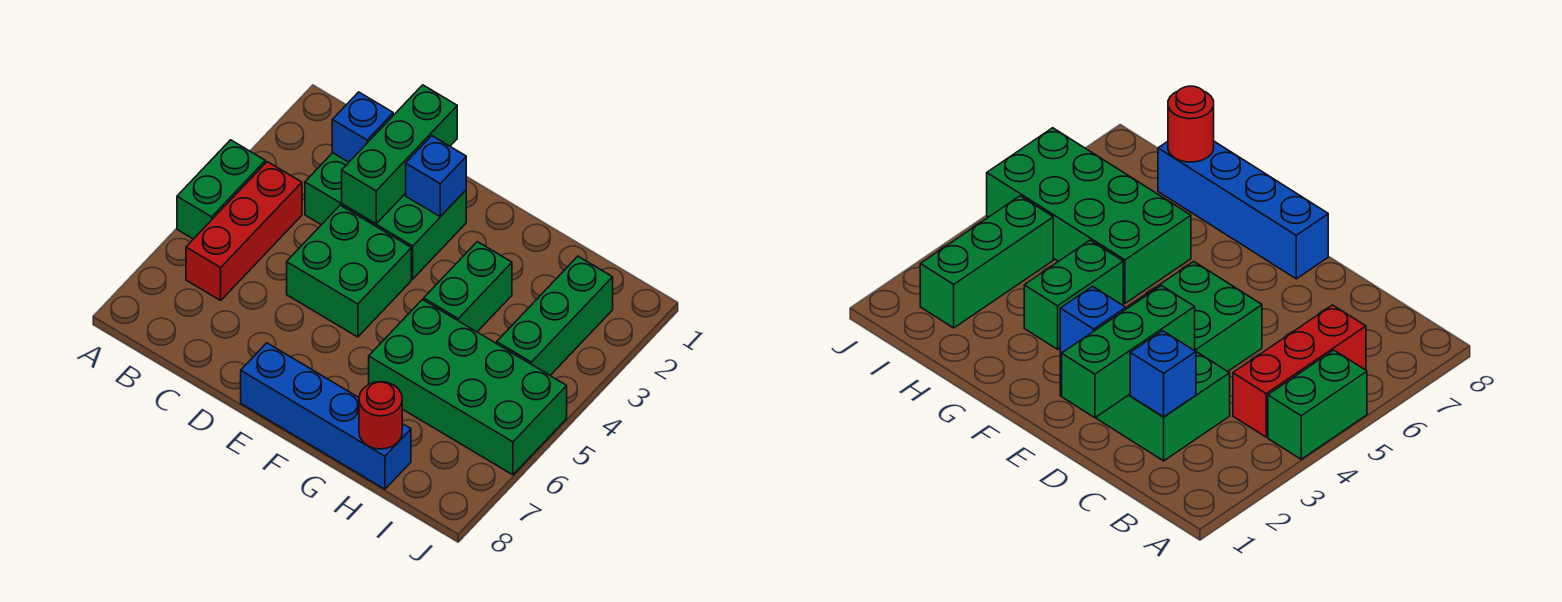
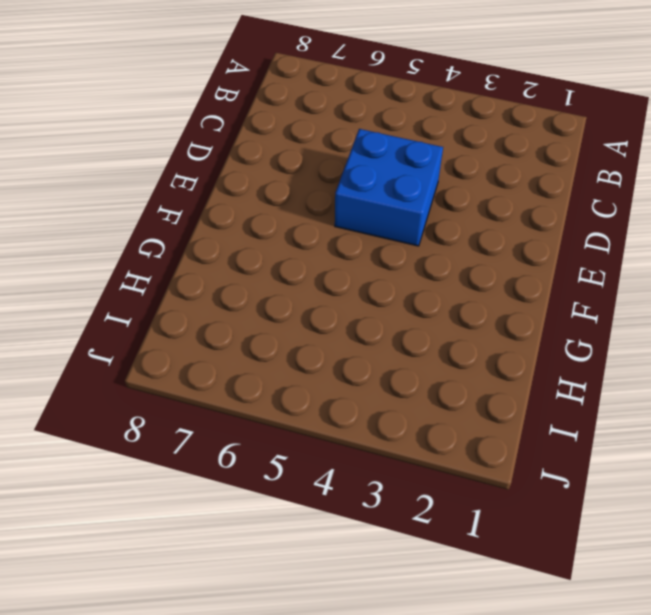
blue brick D4:E5 level 1 -> green brick D4:E5 level 1
none -> green brick A4:A5 level 1
none -> red brick B4:B6 level 1
none -> green brick C2:E3 level 1

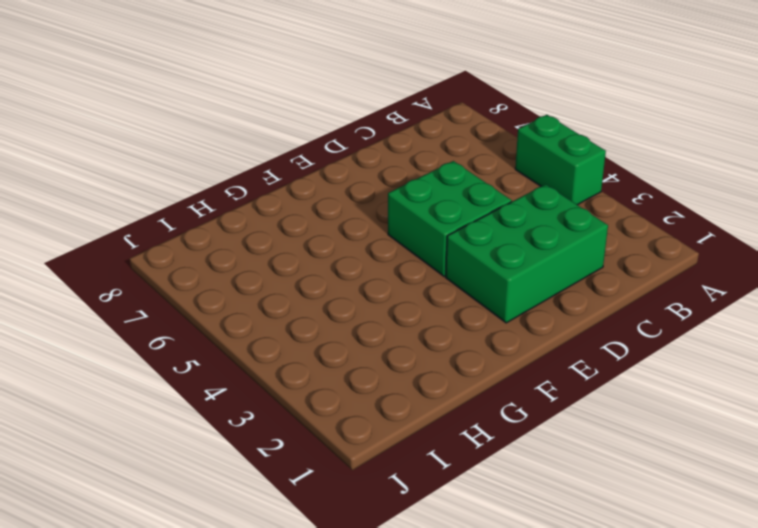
none -> red brick B4:B6 level 1
none -> blue brick E8:H8 level 1
none -> green brick G3:G4 level 1

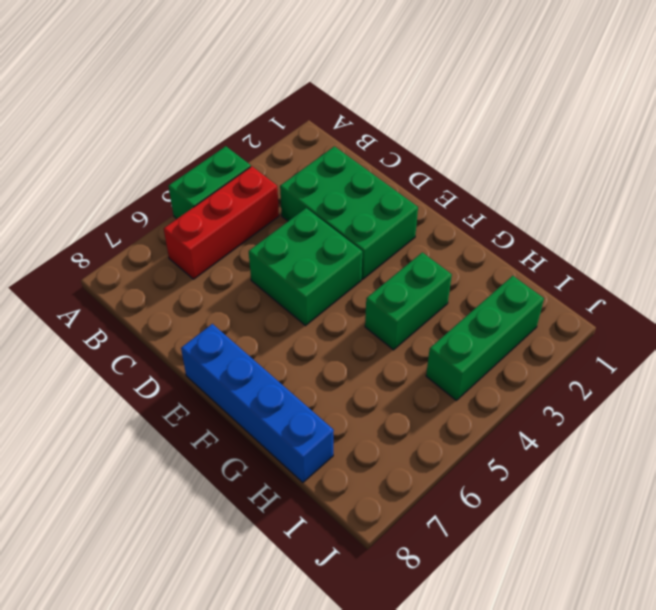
none -> green brick G5:J6 level 1
none -> blue brick C2 level 2
none -> green brick D1:D3 level 2

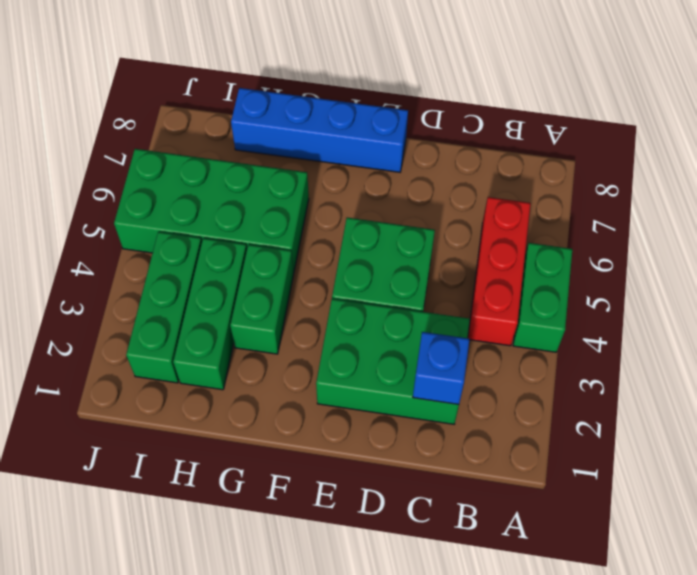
green brick H2:H4 level 1 -> green brick D1:D3 level 2
none -> blue brick E2 level 2
none -> red round brick H8 level 2

